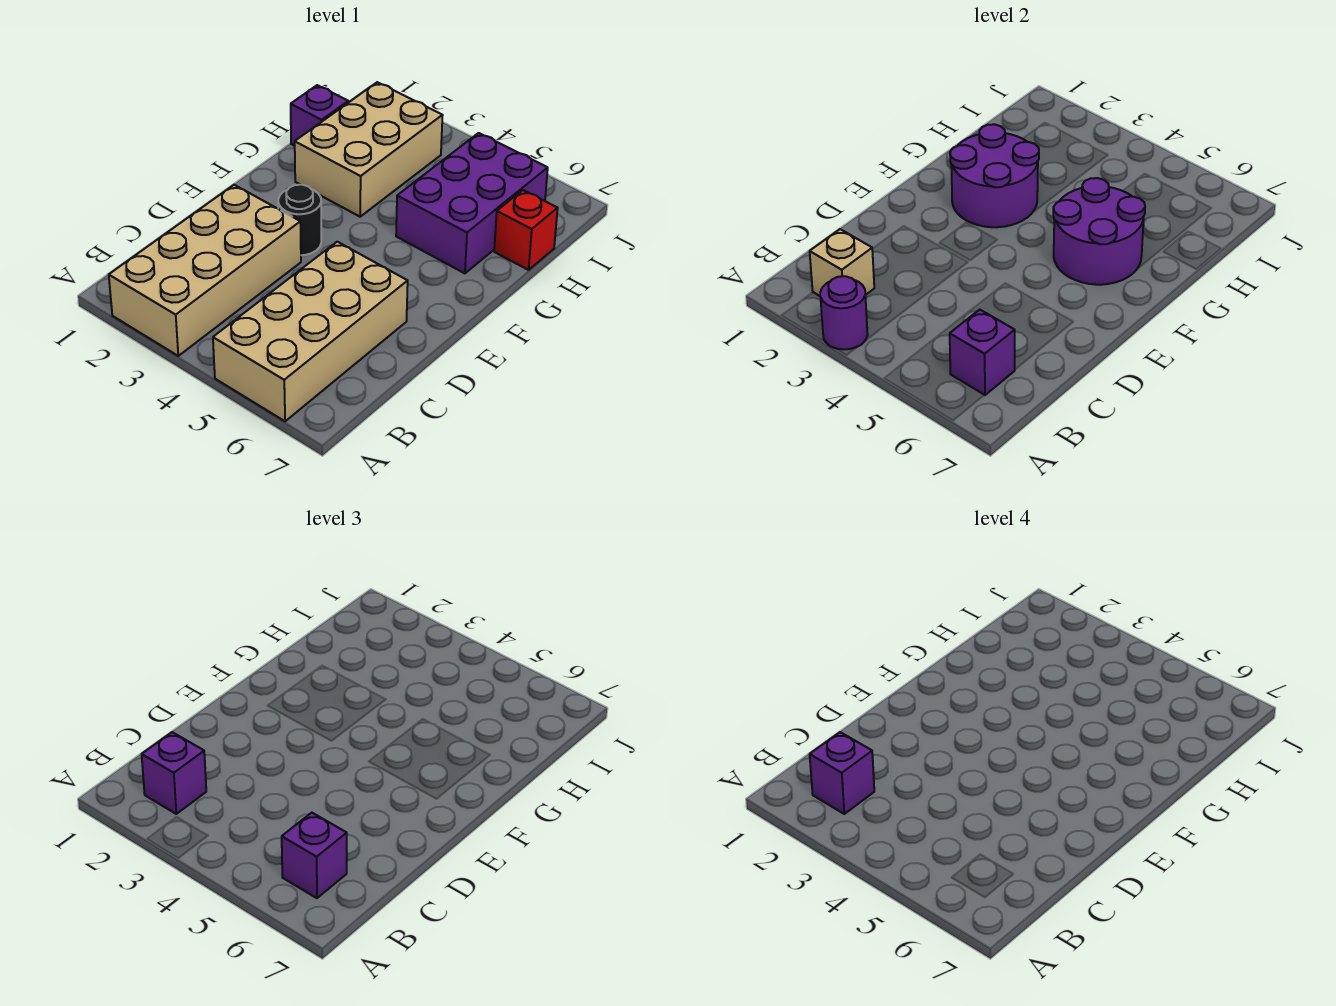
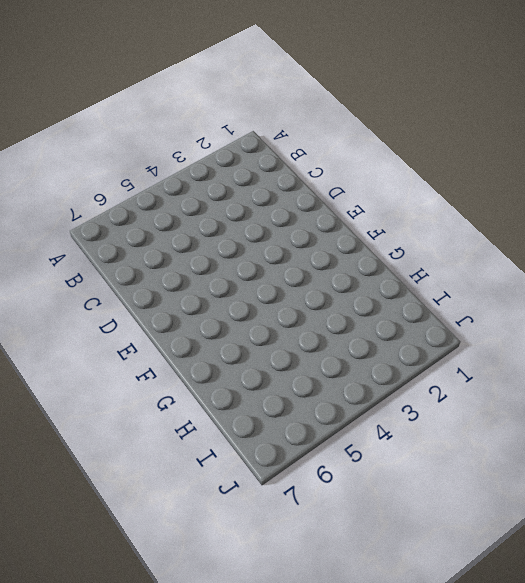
none -> tan brick A2:D3 level 1
none -> tan brick A5:D6 level 1
none -> black round brick E3 level 1

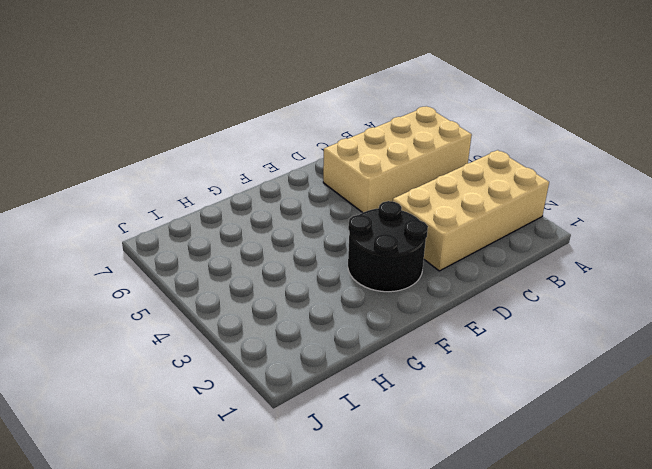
black round brick E2:F3 level 1 -> black round brick E3 level 1
none -> tan brick G2:I3 level 1
none -> purple brick G5:I6 level 1
none -> purple brick H1 level 1

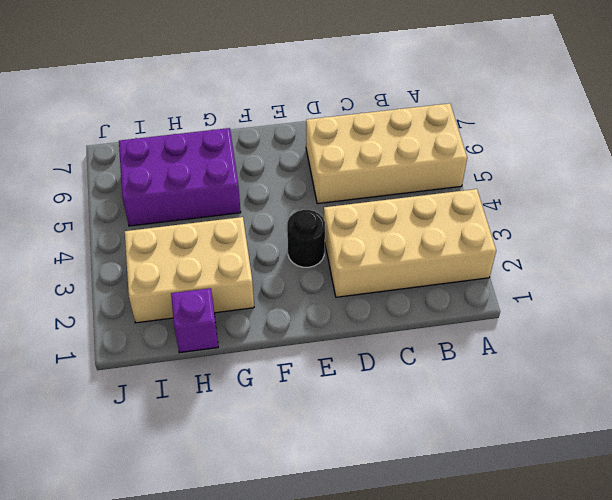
none -> red brick H7 level 1
none -> purple round brick A3 level 2
none -> tan brick B2 level 2

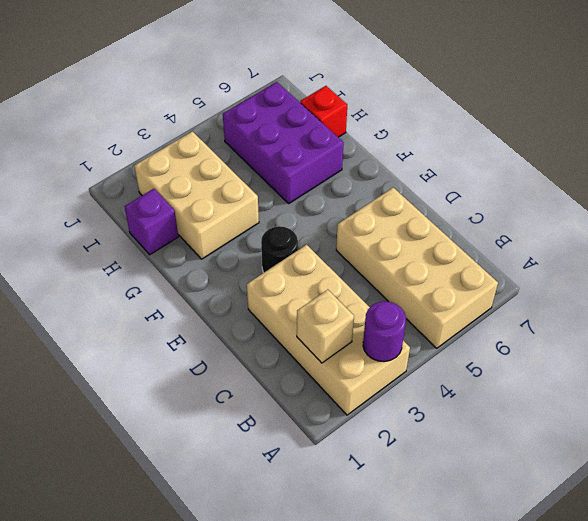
none -> purple brick B6 level 2
none -> purple round brick F2:G3 level 2
none -> purple round brick F5:G6 level 2

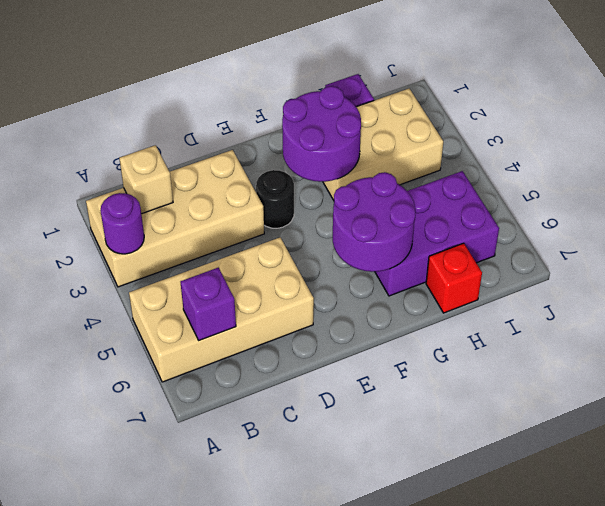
none -> purple brick B2 level 3
none -> purple brick B6 level 3
none -> purple brick B2 level 4

